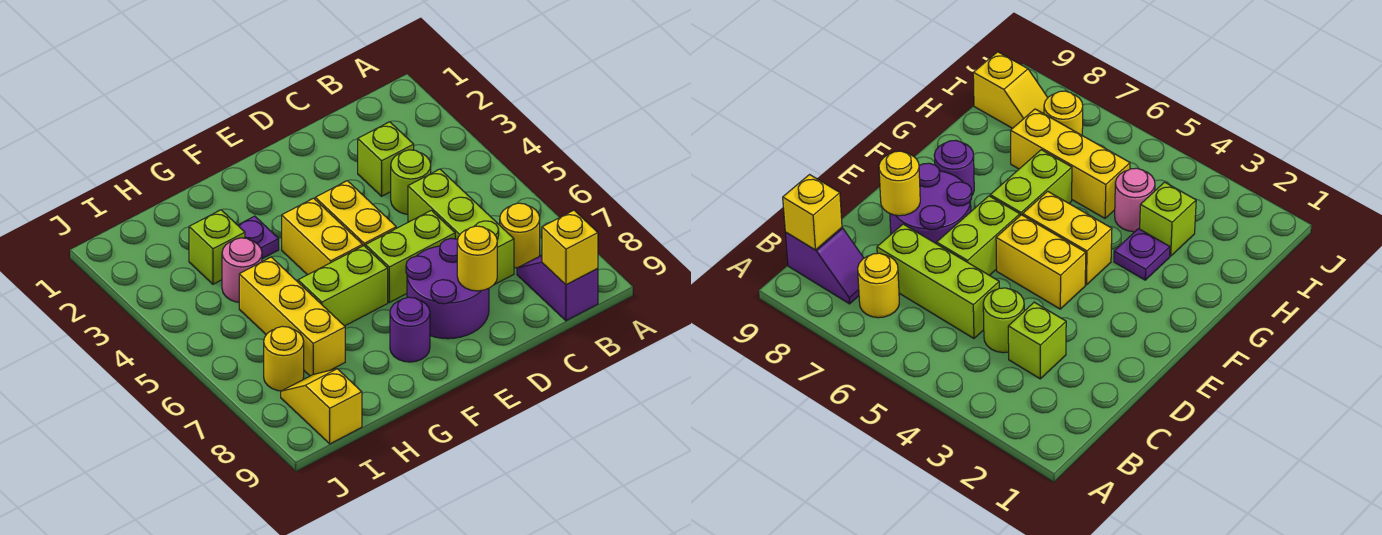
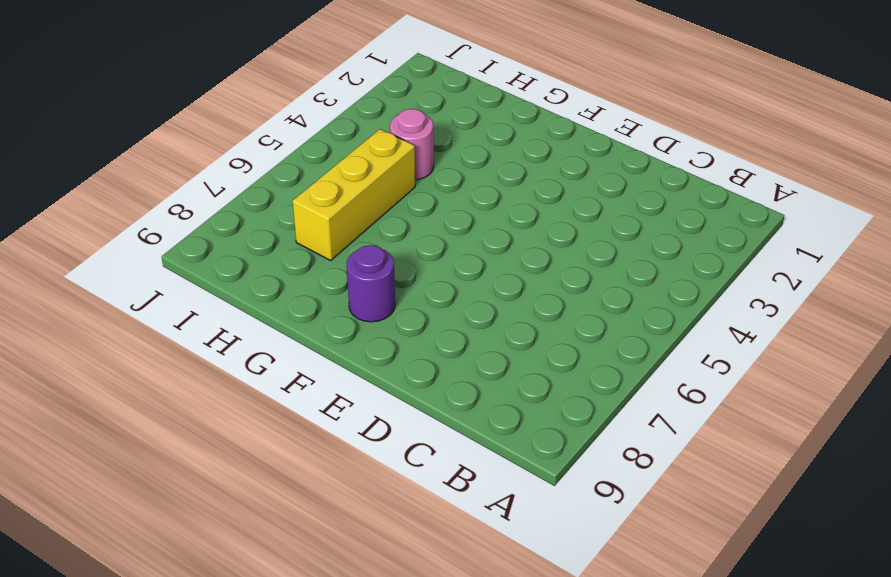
none -> yellow round brick B7 level 1
none -> purple slope B8:B9 level 1 top 9
none -> lime brick C3 level 1

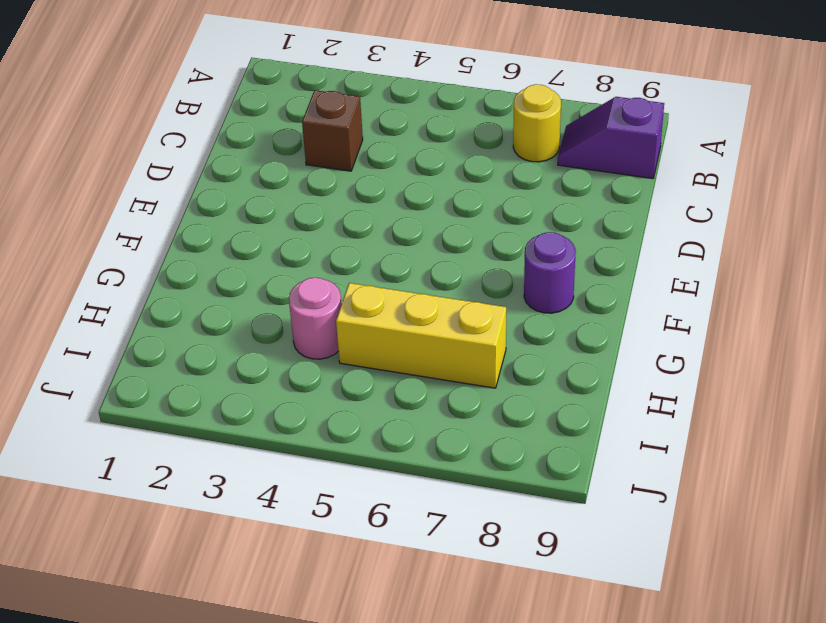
brown brick C3 level 1 -> lime brick C3 level 1
none -> lime round brick C4 level 1
none -> lime brick C5:C7 level 1
none -> lime brick D6:E6 level 1

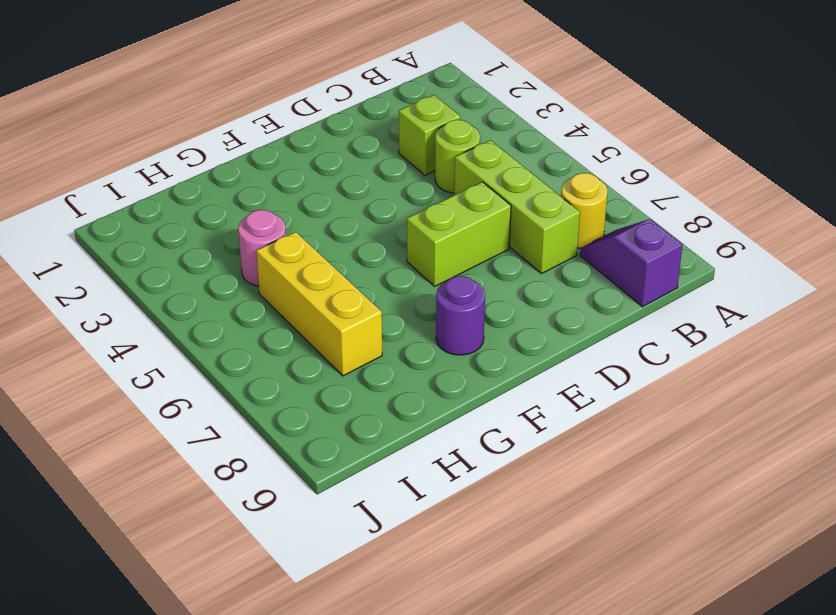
none -> purple round brick D7:E8 level 1
none -> yellow brick E4:E5 level 1
none -> yellow brick F4:F5 level 1

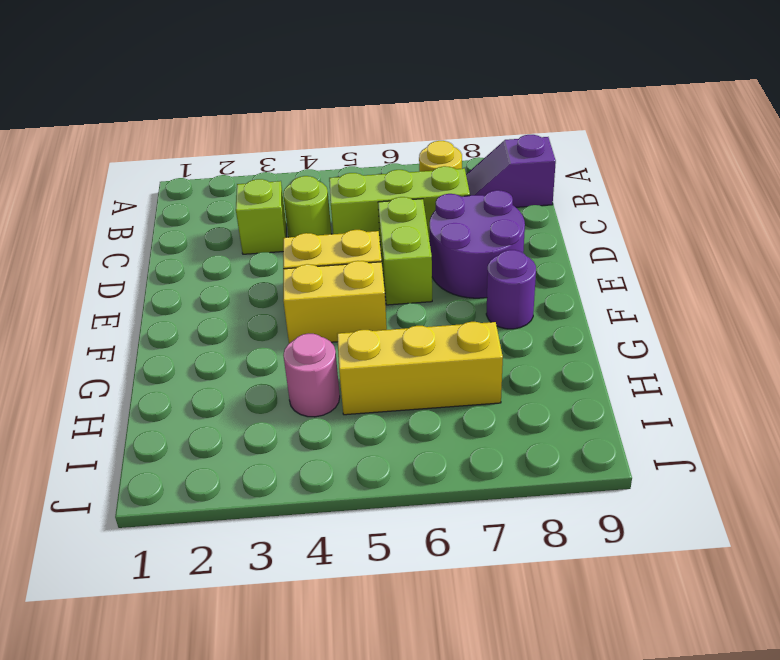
none -> lime brick F6:G6 level 1
none -> purple plate G3 level 1
none -> lime brick H3 level 1

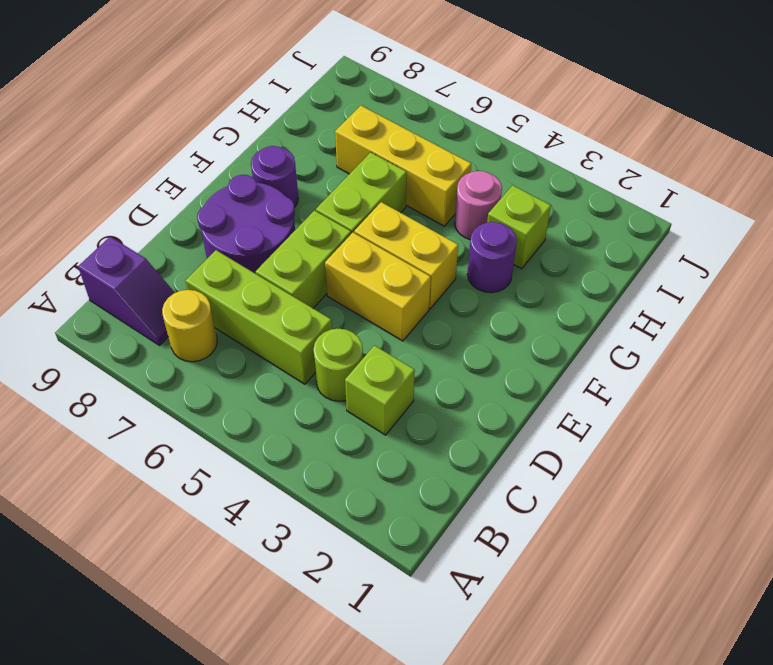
purple round brick G3 level 1 -> purple plate G3 level 1
none -> yellow round brick I7 level 1
none -> yellow slope I8:I9 level 1 top 9
none -> yellow brick B9 level 2

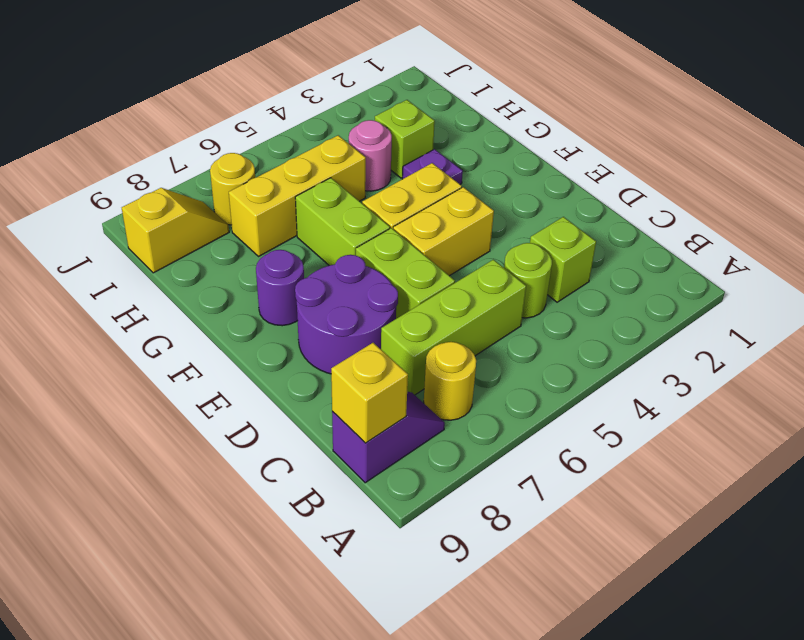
none -> yellow round brick D8 level 2

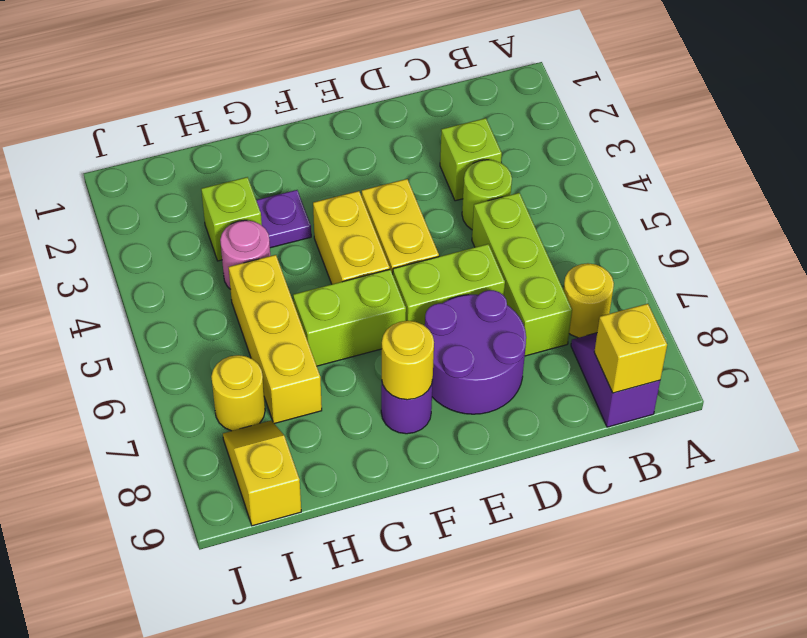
yellow round brick F8 level 2 -> yellow round brick D8 level 2

